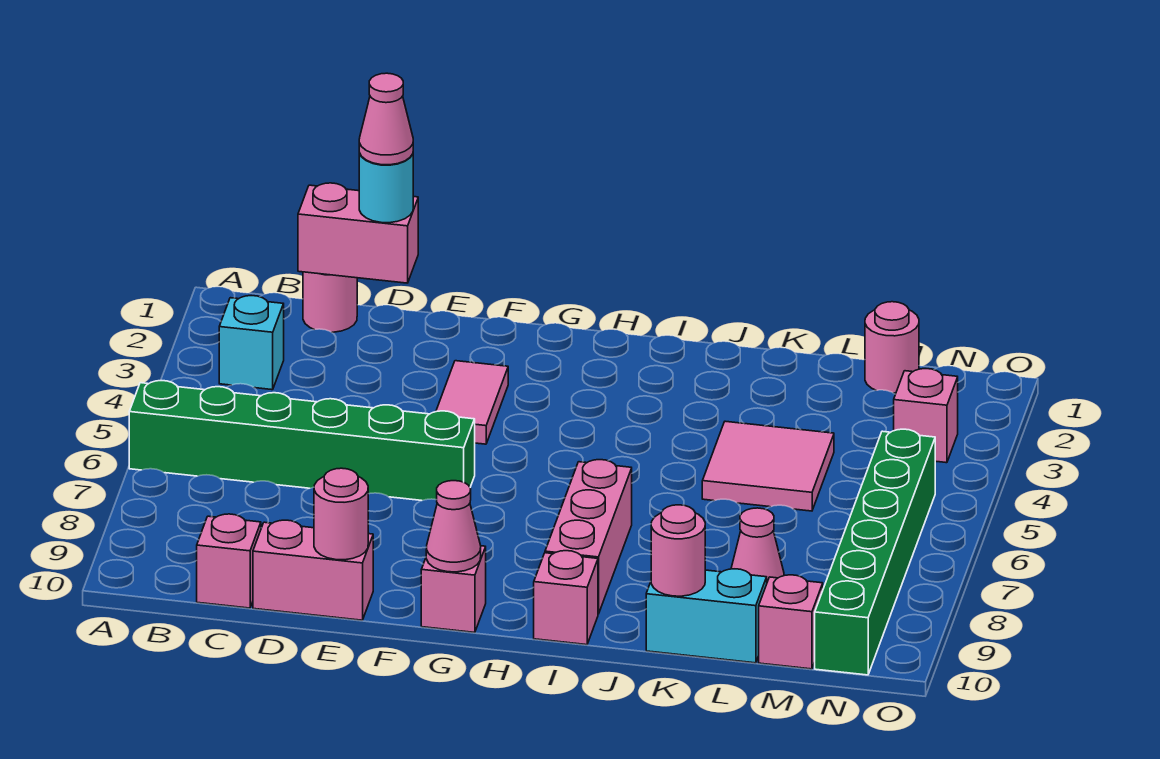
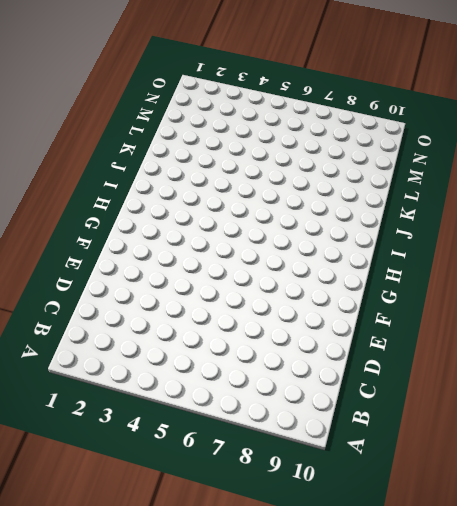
none -> green brick A6:F6 level 1
none -> cyan brick B3 level 1
none -> pink round brick C1 level 1

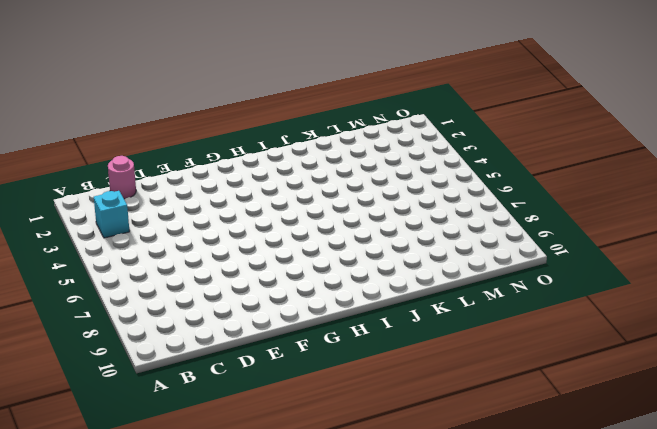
none -> green brick A6:F6 level 1
none -> pink brick C10 level 1
none -> pink brick D10:E10 level 1

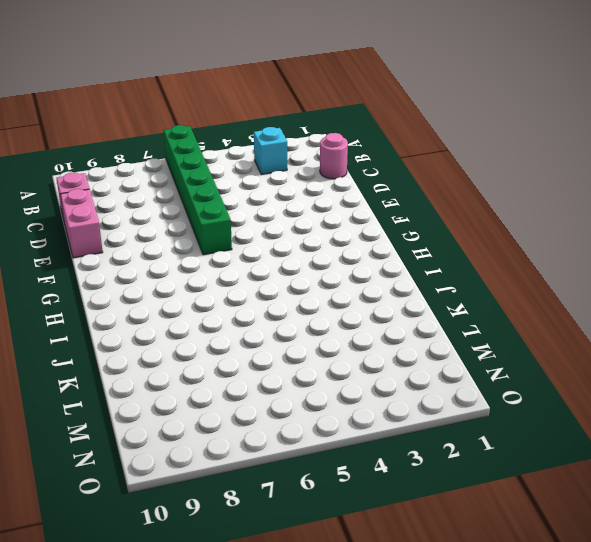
none -> pink tile F3:F4 level 1
none -> pink brick G10 level 1
none -> pink brick I7:I9 level 1

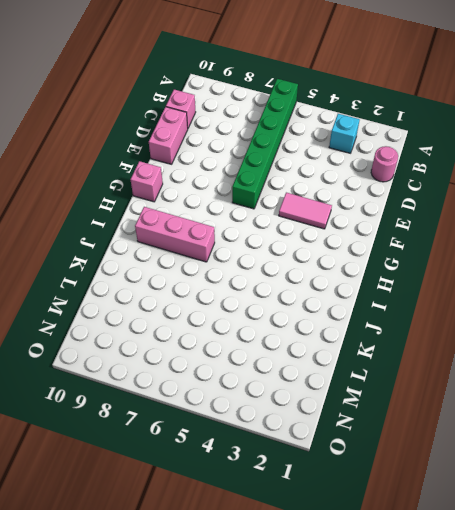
none -> pink brick I10 level 1
none -> pink tile K4:L5 level 1
none -> cyan brick K10:L10 level 1

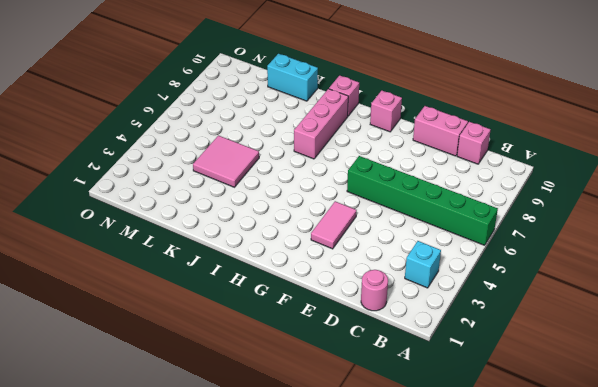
none -> pink cone L8 level 1
none -> pink round brick M1 level 1
none -> pink brick M10 level 1

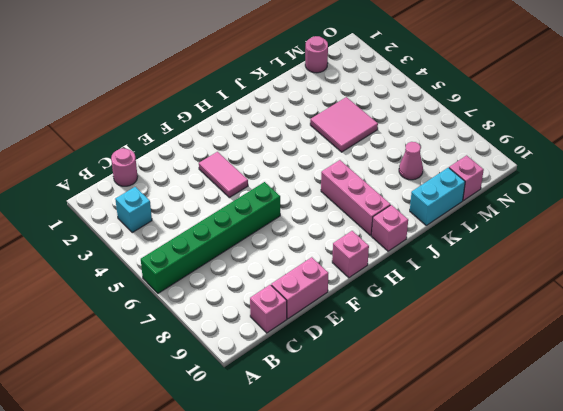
none -> pink brick N3 level 1
none -> green brick N5:N10 level 1
none -> pink brick C1:D1 level 2

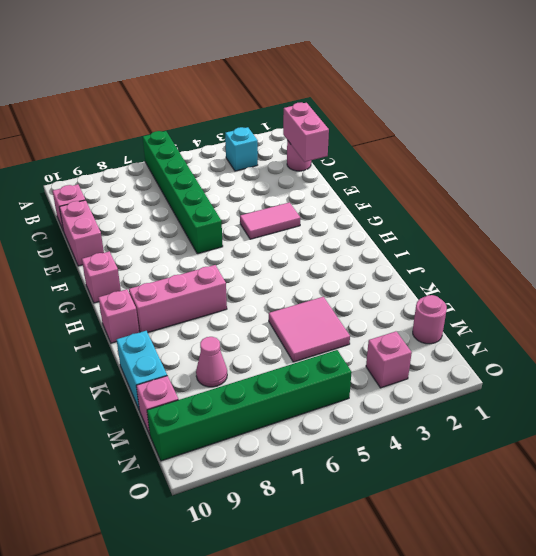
none -> pink round brick E10 level 2
none -> pink cone G10 level 2
none -> pink round brick K10 level 2

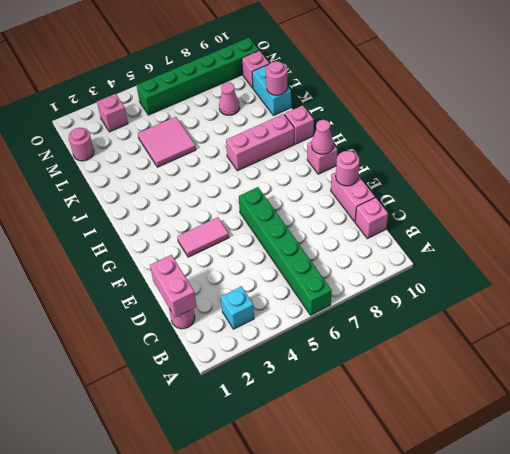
none -> cyan round brick D1 level 3
none -> pink cone D1 level 4

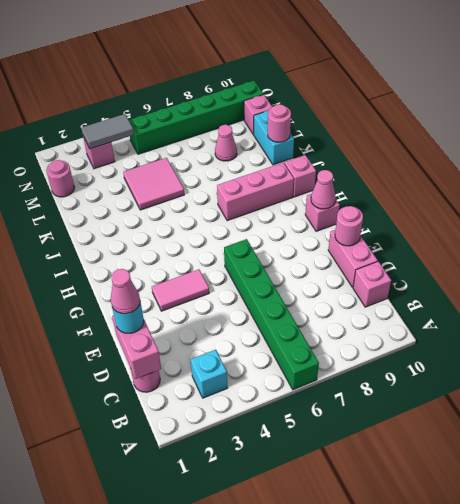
grey tile N3:N4 level 2 -> none

